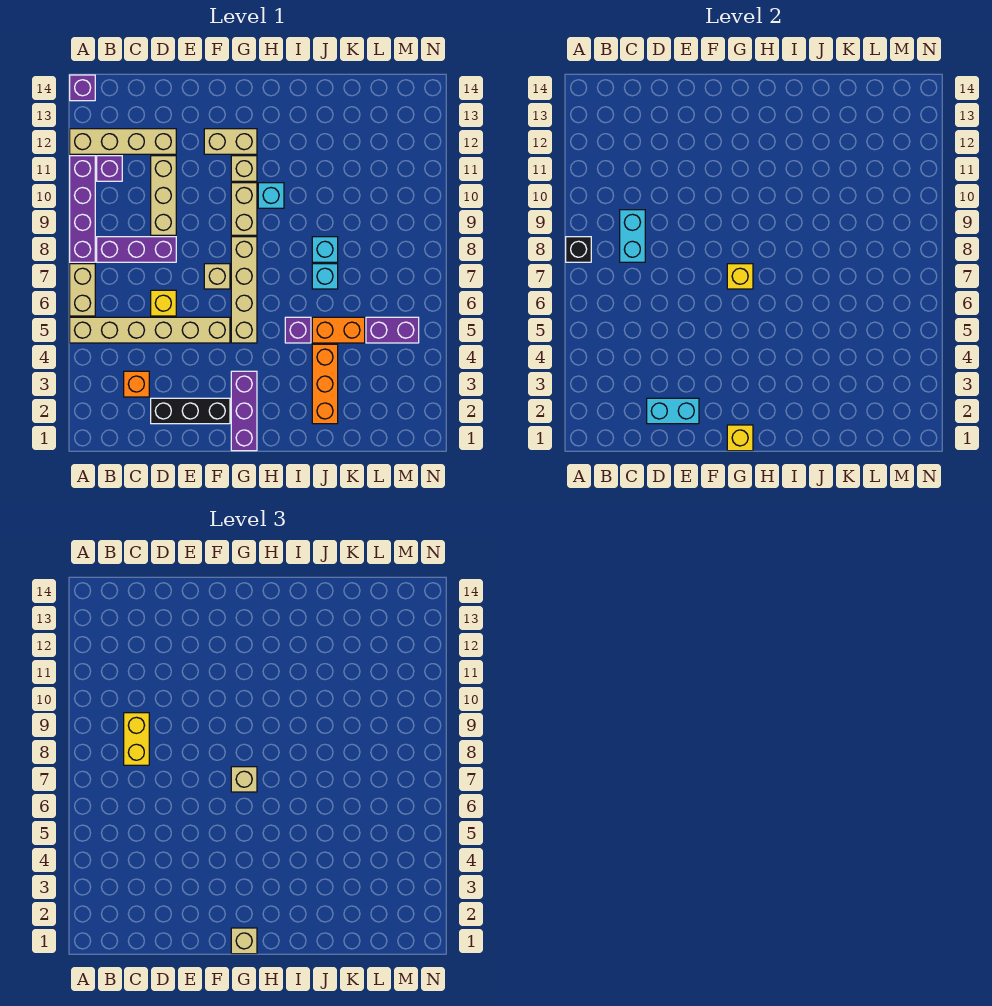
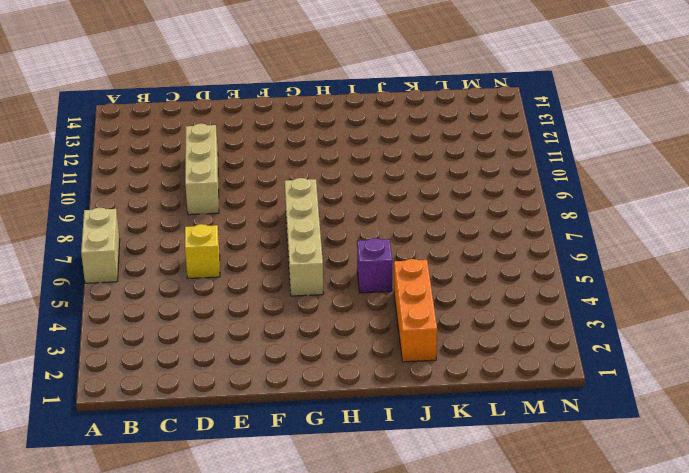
none -> tan brick A5:F5 level 1
none -> purple brick A8:A11 level 1
none -> tan brick A12:D12 level 1
none -> purple brick A14 level 1

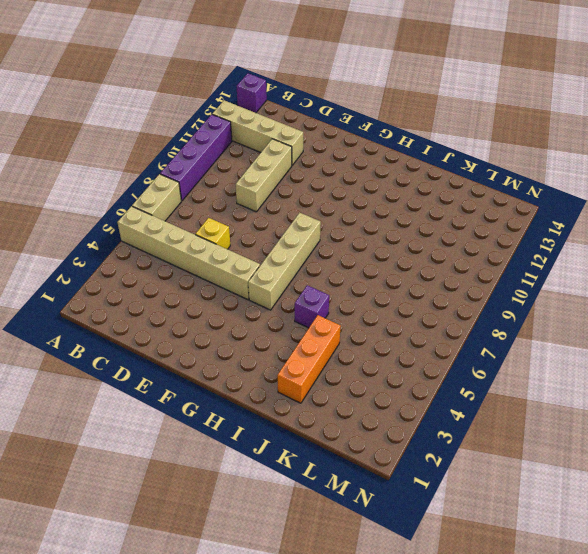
none -> purple brick B8:D8 level 1
none -> purple brick B11 level 1
none -> orange brick C3 level 1
none -> black brick D2:F2 level 1

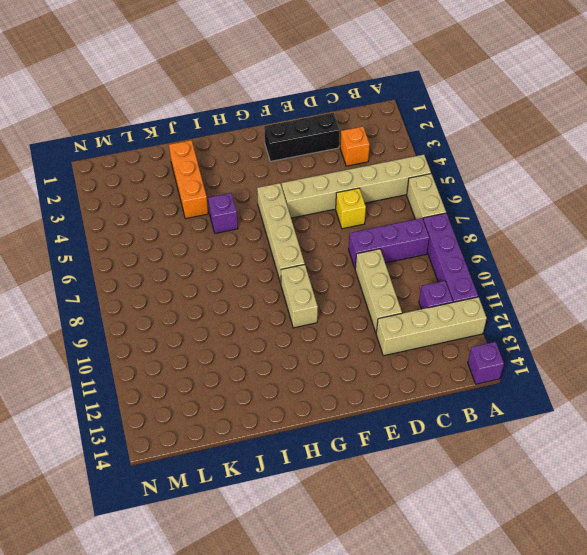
none -> tan brick F7 level 1
none -> tan brick F12:G12 level 1
none -> purple brick G1:G3 level 1
none -> tan brick G11 level 1

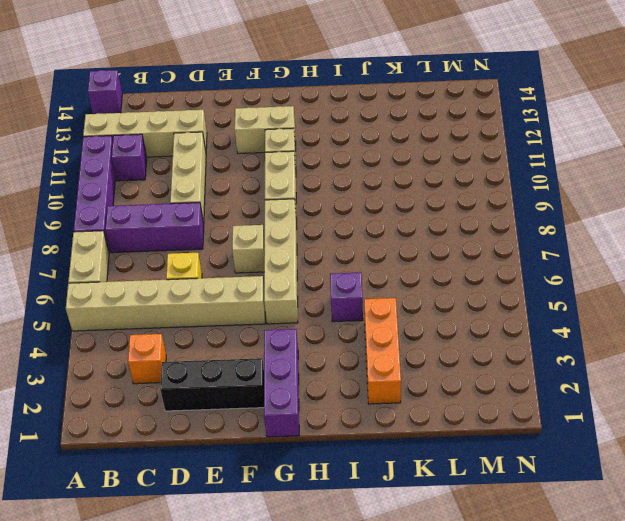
none -> cyan brick H10 level 1
none -> orange brick J5:K5 level 1
none -> cyan brick J7 level 1
none -> cyan brick J8 level 1

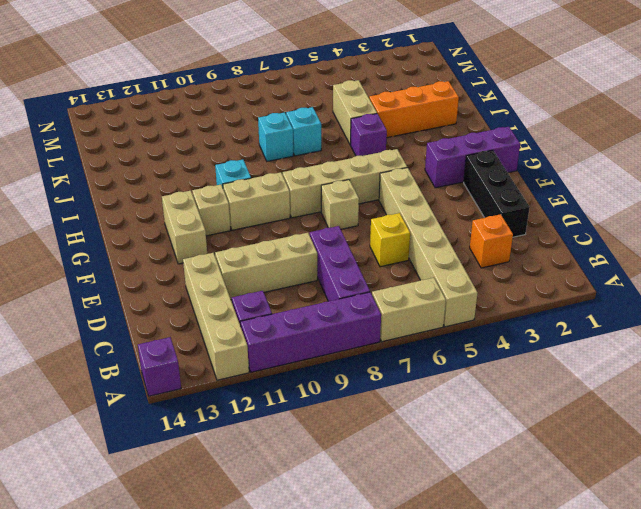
tan brick J5:K5 level 1 -> orange brick J5:K5 level 1
none -> purple brick L5:M5 level 1
none -> black brick A8 level 2
none -> cyan brick C8:C9 level 2
none -> cyan brick D2:E2 level 2

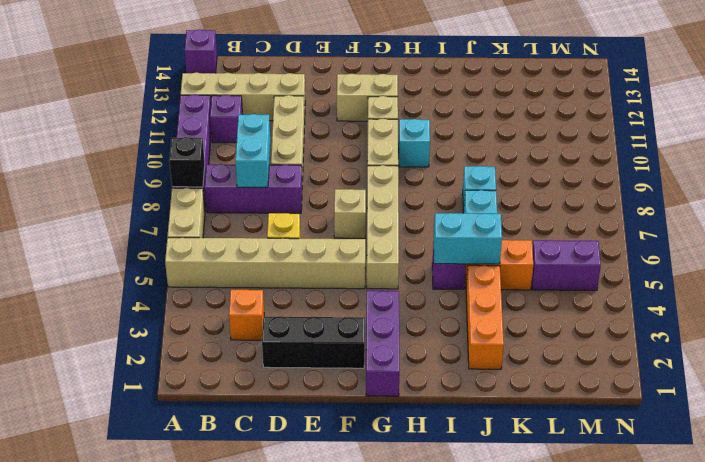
cyan brick I5:J5 level 2 -> cyan brick D2:E2 level 2
none -> yellow brick G1 level 2
none -> yellow brick G7 level 2
none -> yellow brick C8:C9 level 3
none -> tan brick G1 level 3

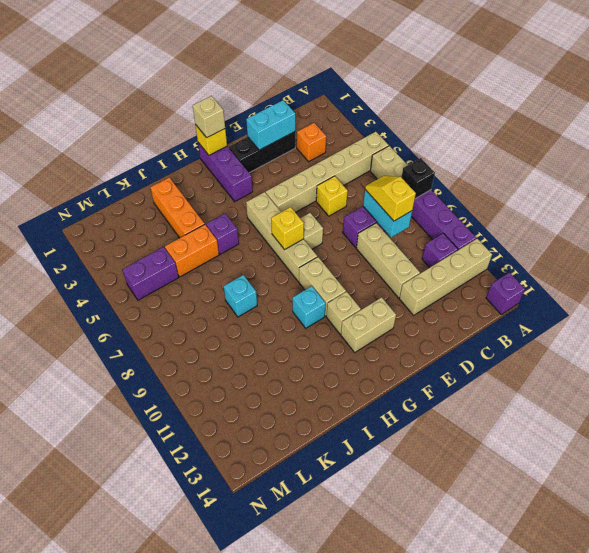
yellow slope C8:C9 level 3 top 9 -> yellow brick C8:C9 level 3
none -> cyan brick J7 level 1
none -> tan brick G7 level 3

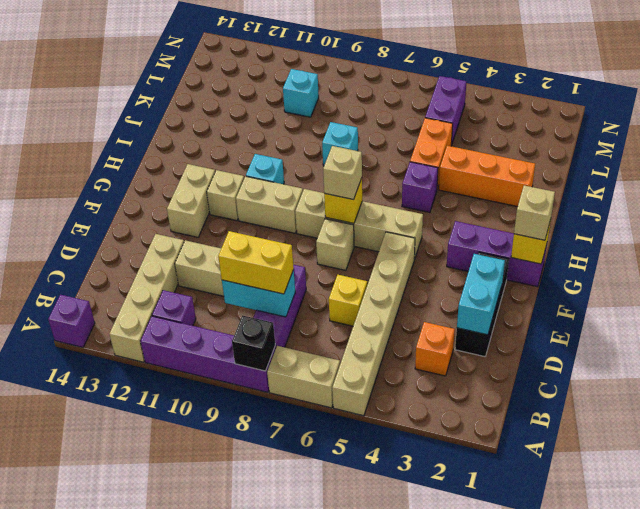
cyan brick L10 level 1 -> cyan brick J7 level 1

